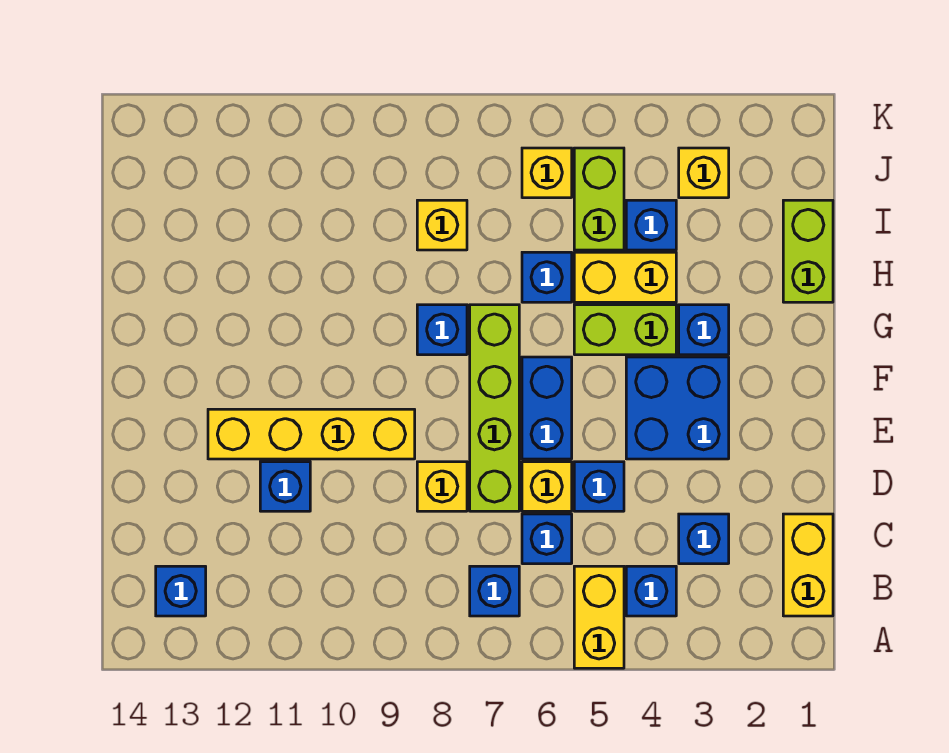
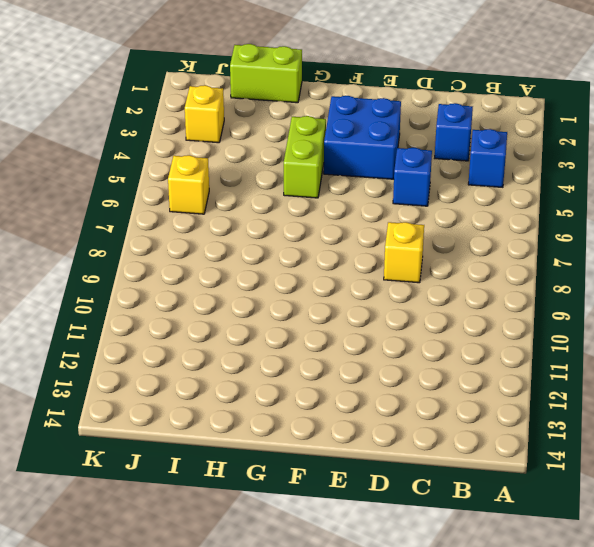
none -> yellow brick A5:B5 level 1
none -> yellow brick B1:C1 level 1
none -> blue brick B7 level 1

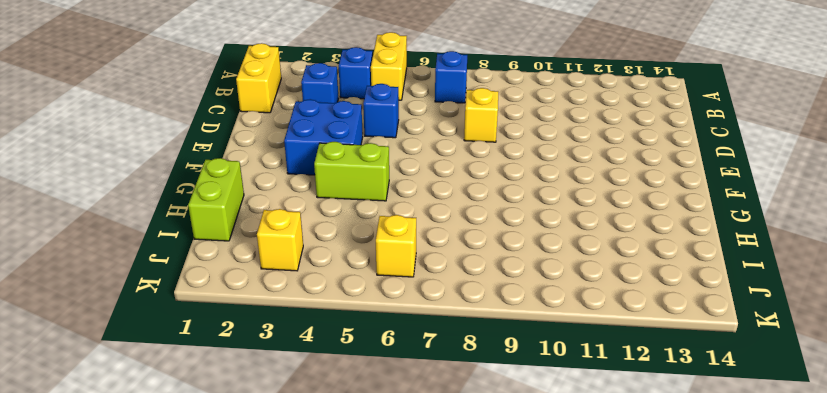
none -> blue brick B13 level 1
none -> blue brick C6 level 1
none -> yellow brick D6 level 1

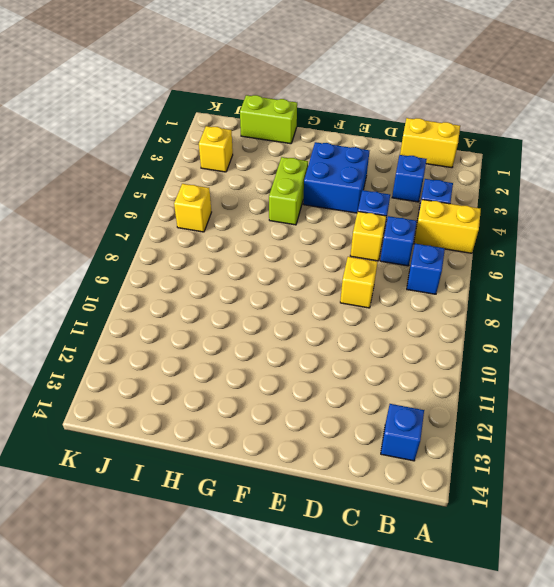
none -> lime brick D7:G7 level 1
none -> blue brick D11 level 1
none -> blue brick E6:F6 level 1

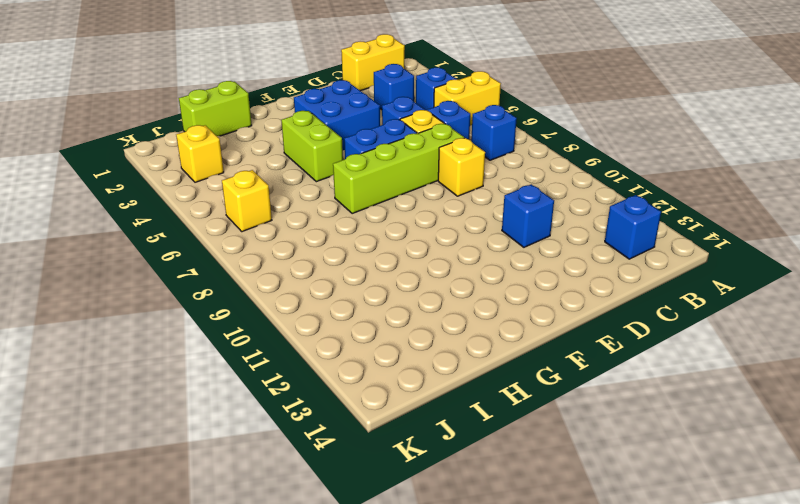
none -> yellow brick E9:E12 level 1
none -> blue brick G3 level 1
none -> blue brick G8 level 1

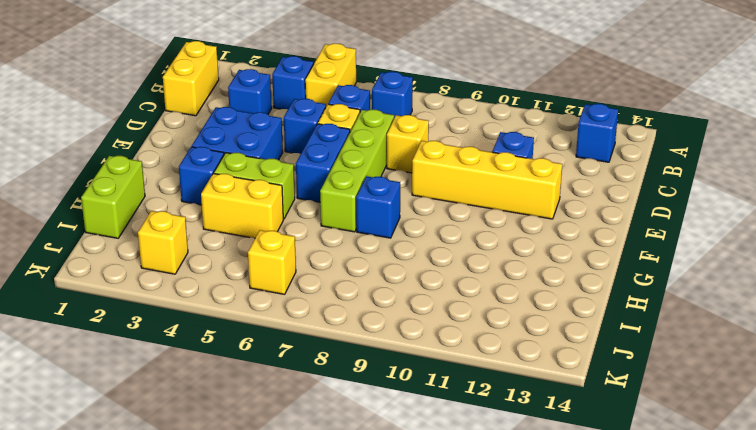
none -> blue brick H6 level 1
none -> blue brick I4 level 1
none -> lime brick I5:J5 level 1

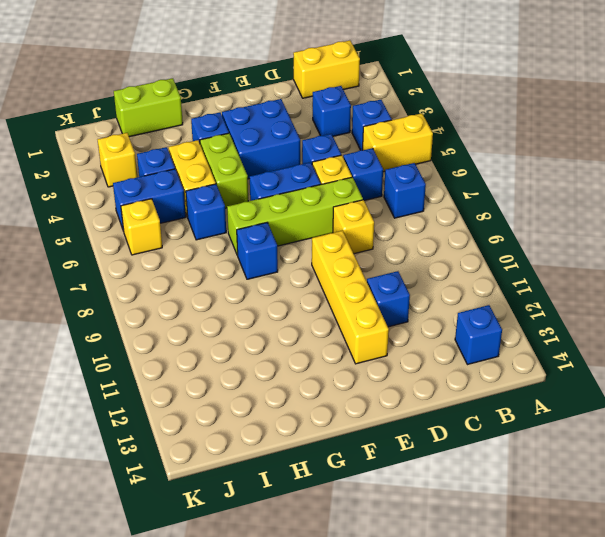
blue brick I5:J5 level 1 -> lime brick I5:J5 level 1
none -> yellow brick I8 level 1

